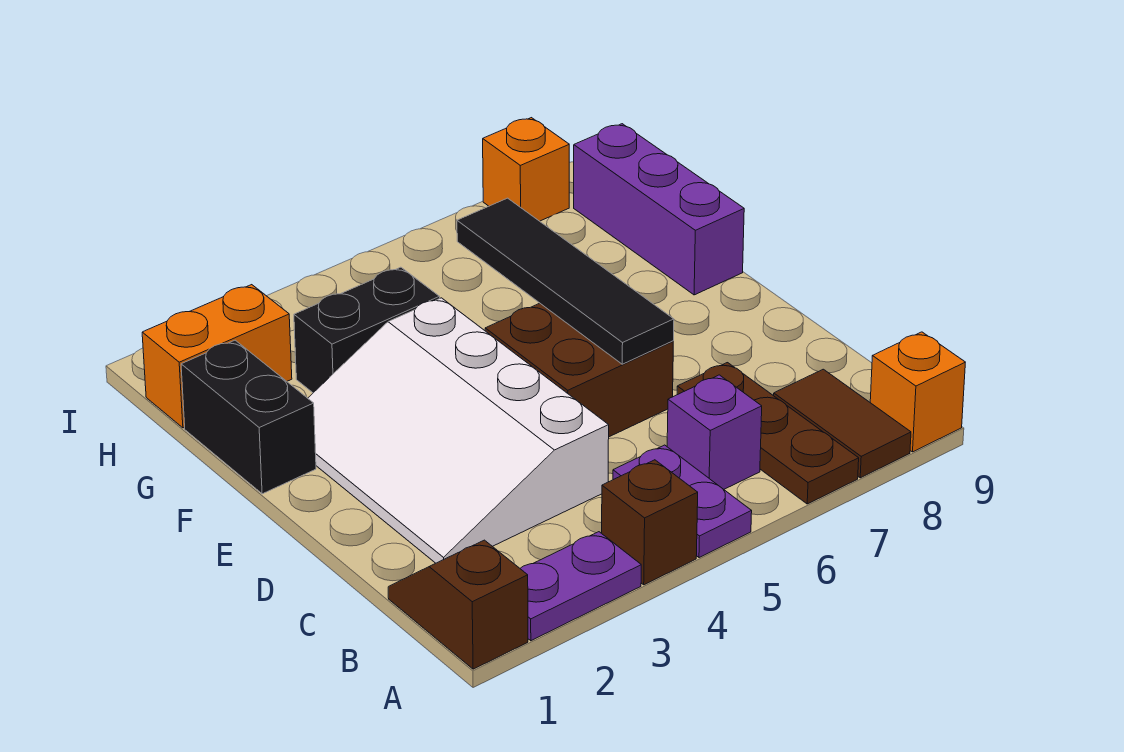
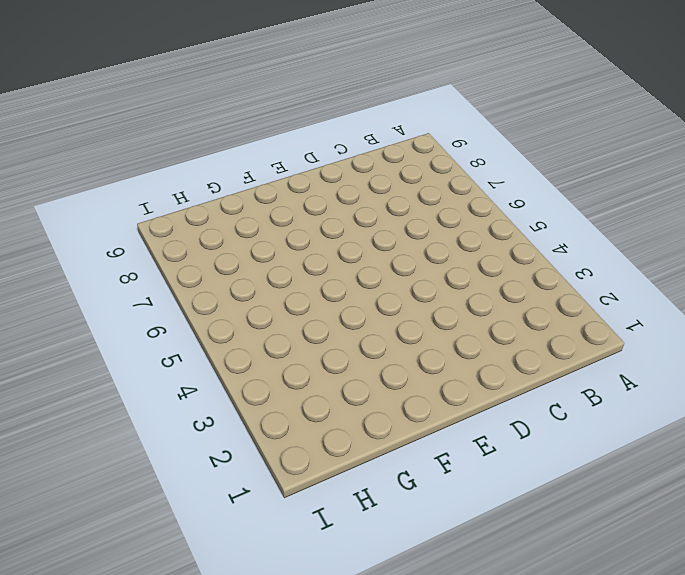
none -> brown slope A1:B1 level 1 top A
none -> purple plate A2:A3 level 1
none -> brown brick A4 level 1

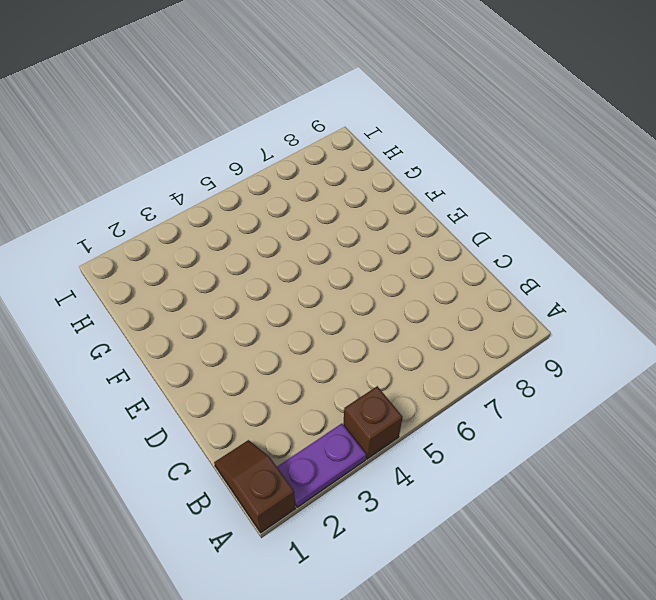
none -> purple plate A5:B5 level 1
none -> brown plate A7:C7 level 1
none -> brown tile A8:B8 level 1

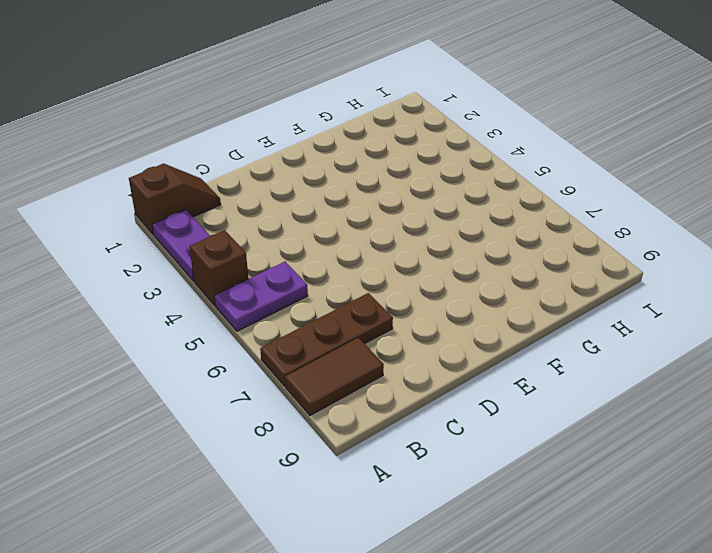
none -> orange brick A9 level 1
none -> purple brick B6 level 1
none -> white slope C2:F4 level 1 top 4

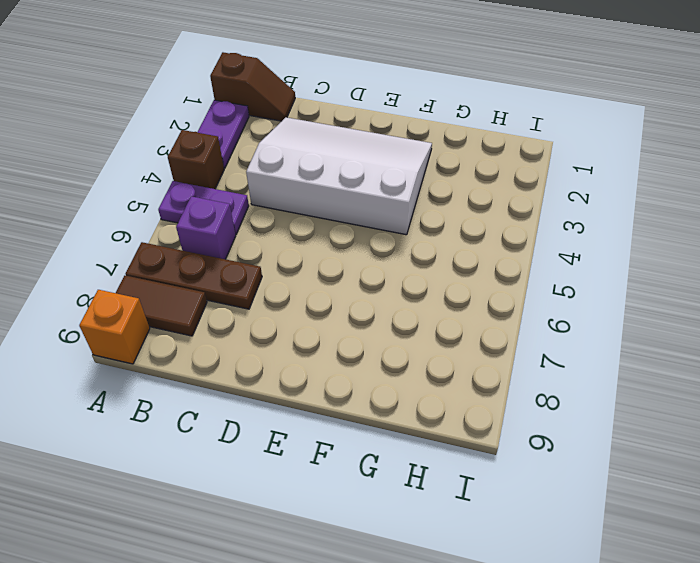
none -> brown brick D5:E6 level 1
none -> black brick F1:G1 level 1
none -> purple brick F9:H9 level 1

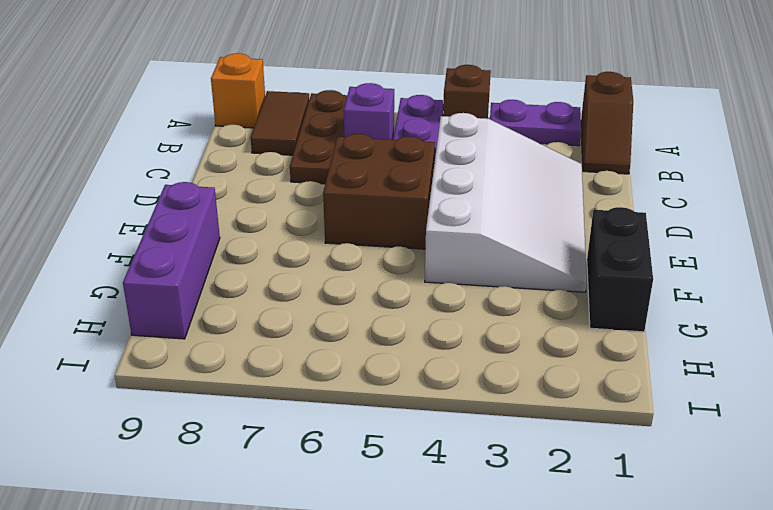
none -> black brick G3:G4 level 1
none -> orange brick H1:H2 level 1
none -> orange brick I8 level 1

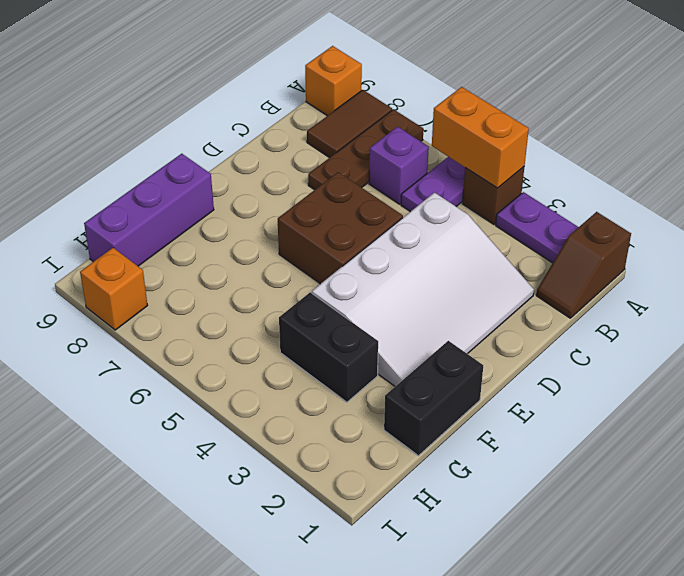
orange brick A4:A5 level 2 -> orange brick H1:H2 level 1
none -> black tile D6:G6 level 2

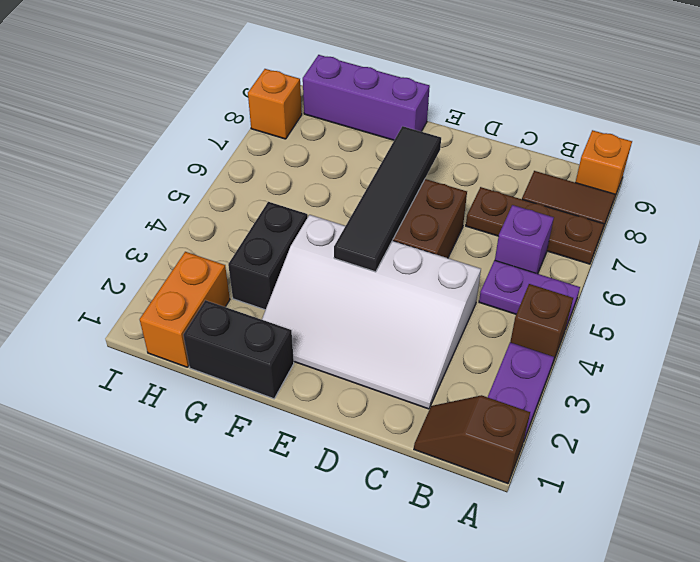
black tile E4:E7 level 2 -> black tile D6:G6 level 2

